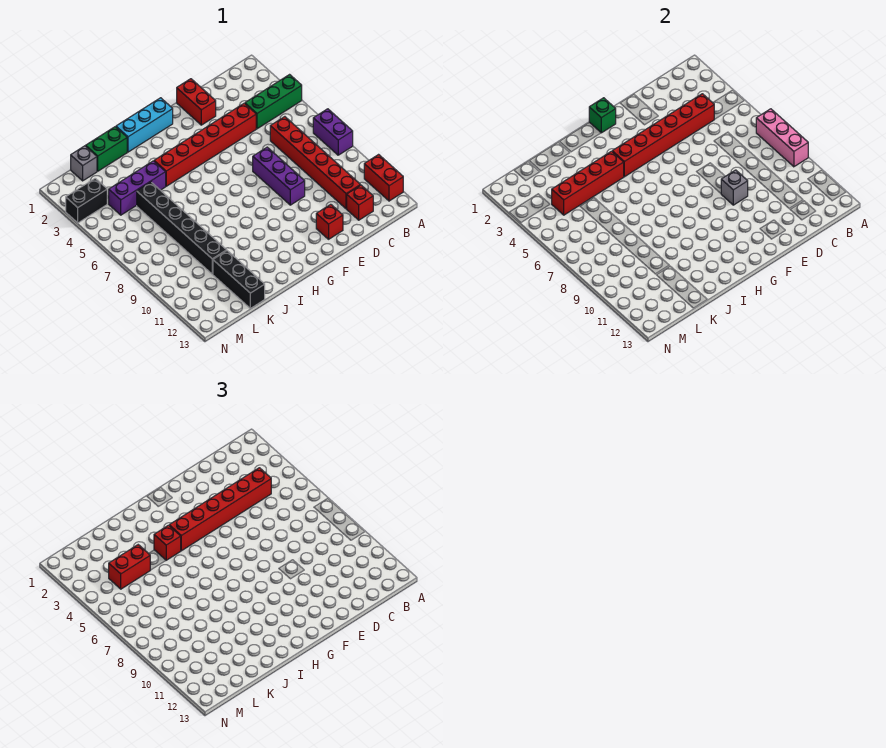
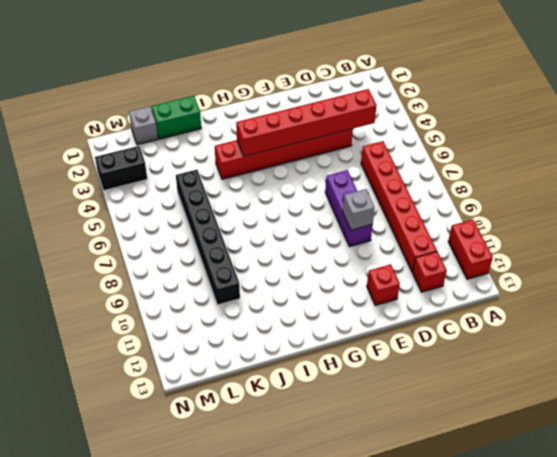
none -> green brick A4:C4 level 1
none -> purple brick A7:A8 level 1
none -> red brick E1:E2 level 1

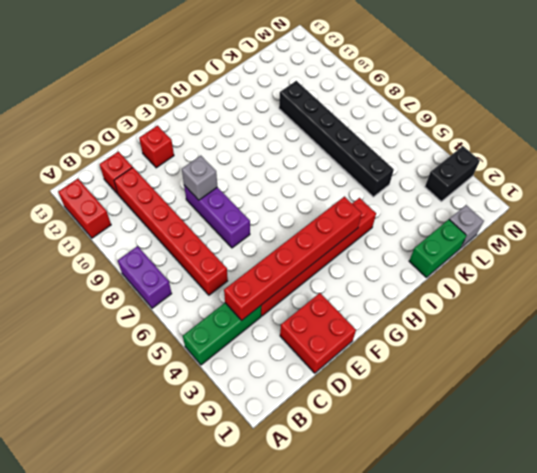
red brick D1:E2 level 1 -> red brick E1:E2 level 1
none -> cyan brick G1:I1 level 1
none -> purple brick J4:L4 level 1
none -> black brick K11:K13 level 1

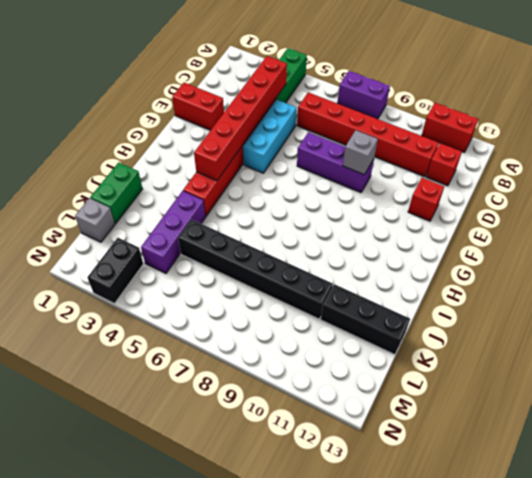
cyan brick D5:F5 level 1 -> cyan brick G1:I1 level 1
none -> pink brick A7:A9 level 2
none -> green brick G1 level 2
none -> red brick I4:L4 level 2

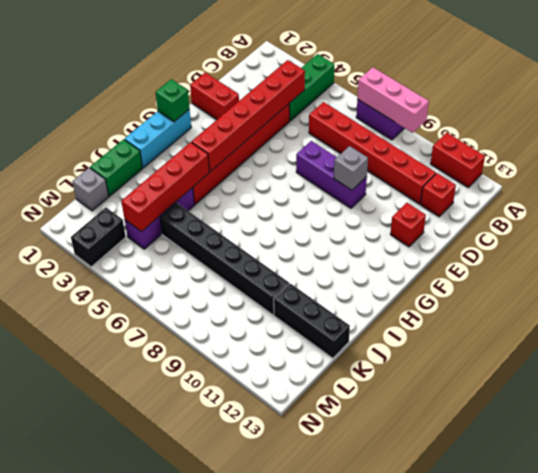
none -> red brick C4:H4 level 3
none -> red brick I4 level 3
none -> red brick K4:L4 level 3

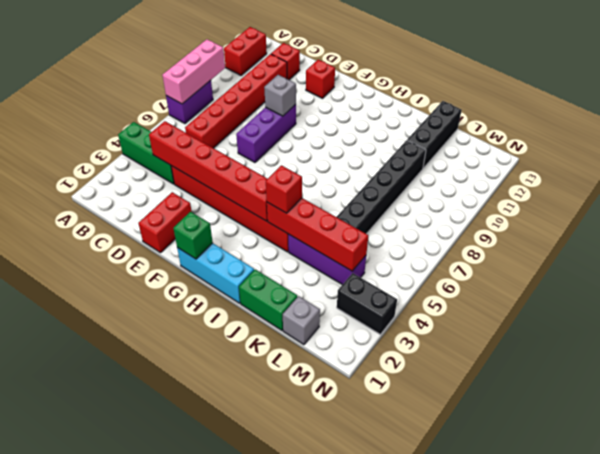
none -> red brick C4:H4 level 3
none -> red brick K4:L4 level 3

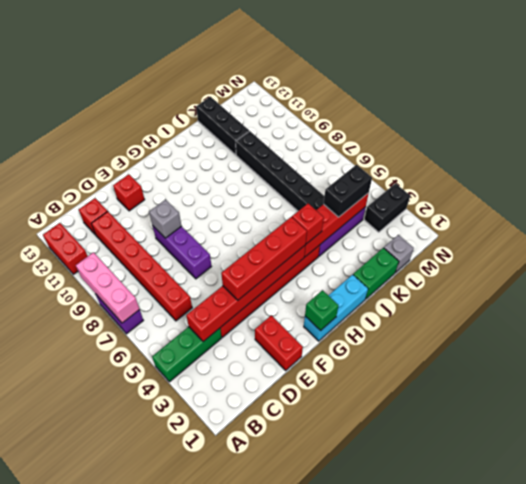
red brick E4:H4 level 3 -> red brick C4:H4 level 3
black brick K4:L4 level 3 -> red brick K4:L4 level 3

